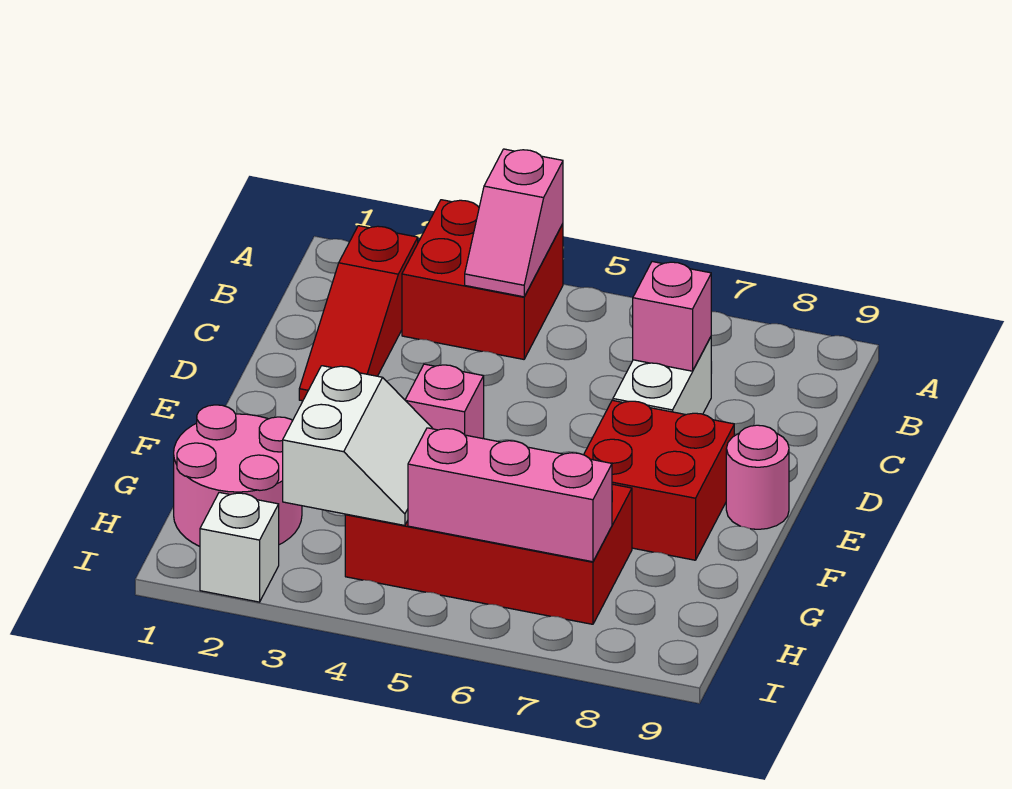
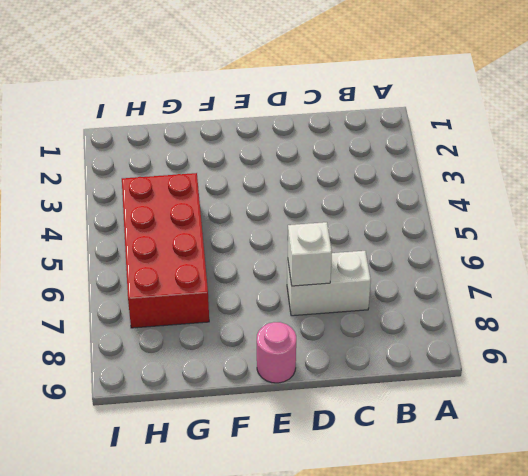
white brick D7 level 2 -> white brick I2 level 1
none -> red brick A3:B4 level 1
none -> red slope B2:D2 level 1 top B
none -> pink brick E4 level 1

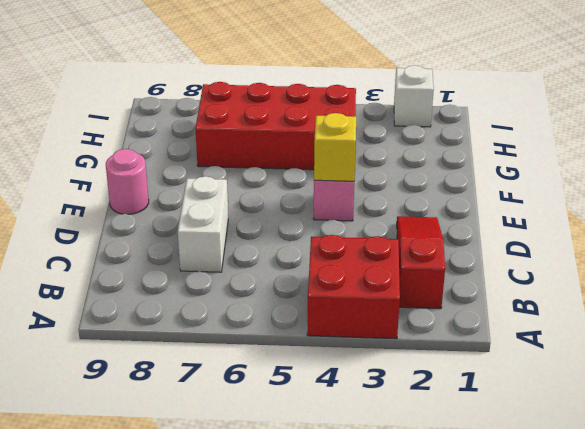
yellow brick E4 level 2 -> none
none -> red brick E7:F8 level 1
none -> pink round brick G1:H2 level 1
none -> pink slope A4:B4 level 2 top A

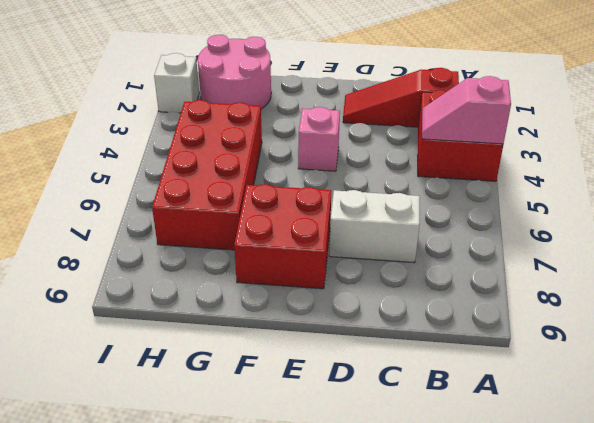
none -> pink round brick E9 level 1
none -> pink brick C7 level 2
none -> white slope G3:H4 level 2 top 3

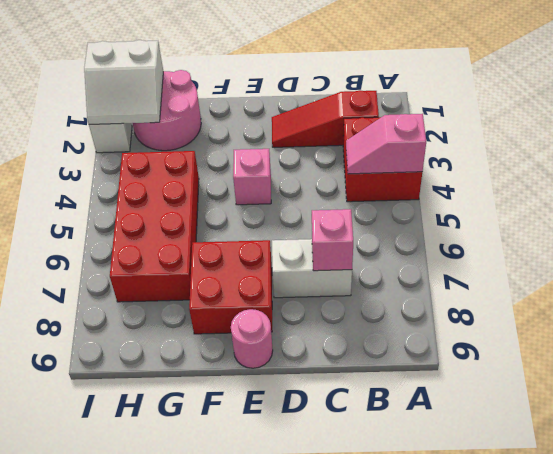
white slope H1:I2 level 2 top 1 -> white slope G3:H4 level 2 top 3
none -> pink brick H5:H7 level 2

